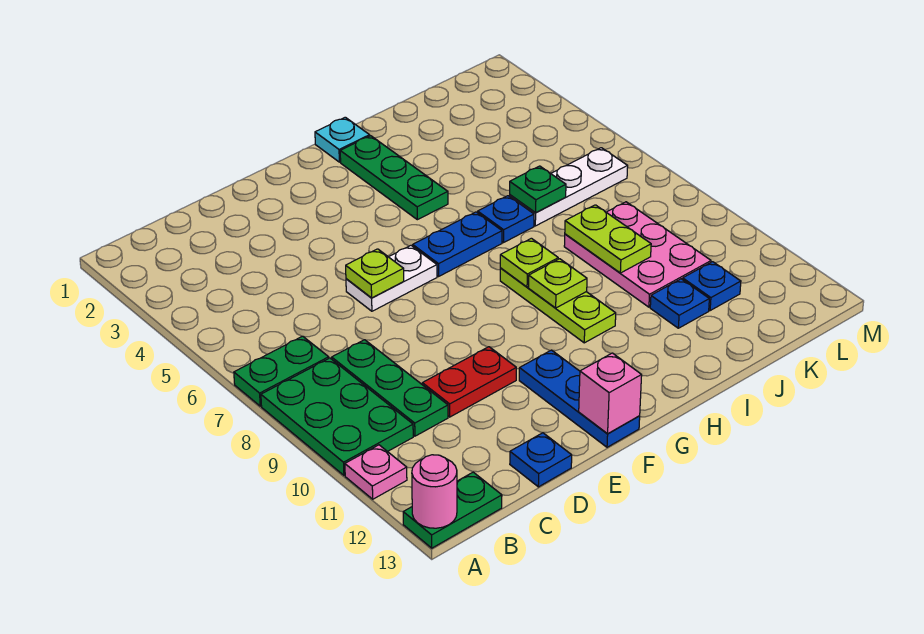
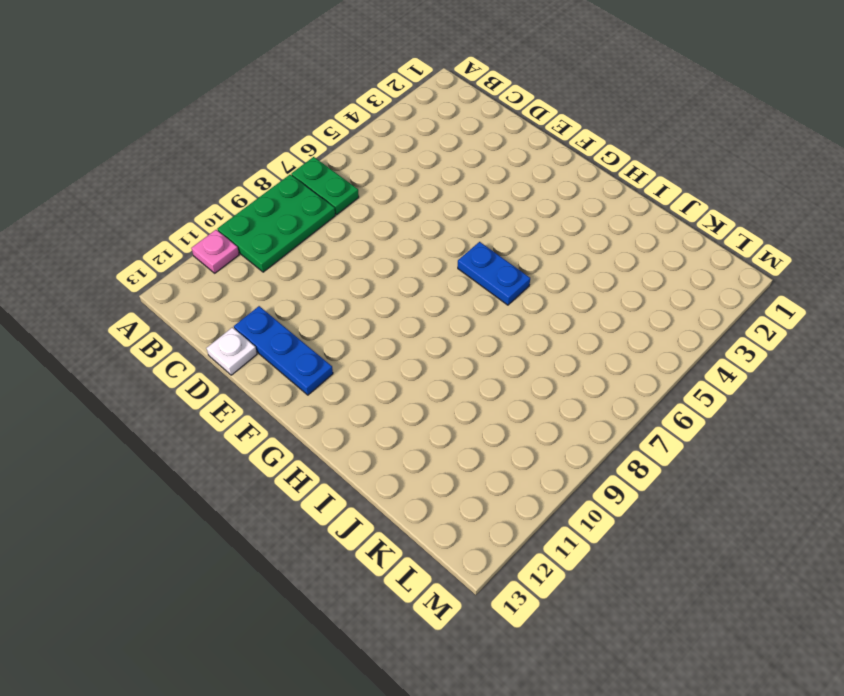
blue plate D12:F12 level 1 -> blue plate F11:F13 level 1
white plate D13 level 1 -> blue plate D13 level 1
none -> green plate A13:B13 level 1
none -> green plate C8:C10 level 1
none -> red plate D10:E10 level 1

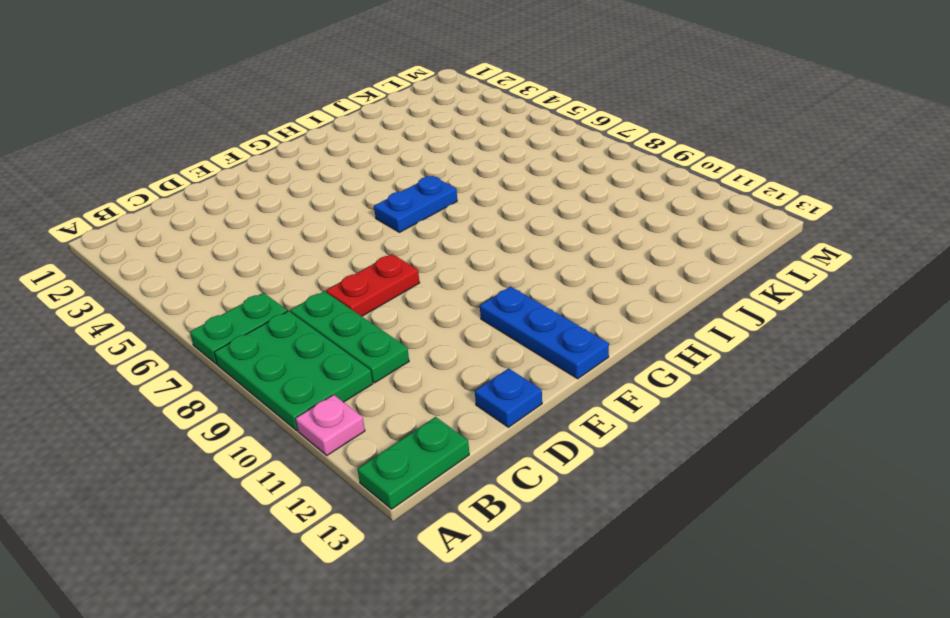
red plate D8:E8 level 1 -> red plate D10:E10 level 1
none -> white plate E6:F6 level 1
none -> cyan plate H1 level 1
none -> green plate H2:H4 level 1

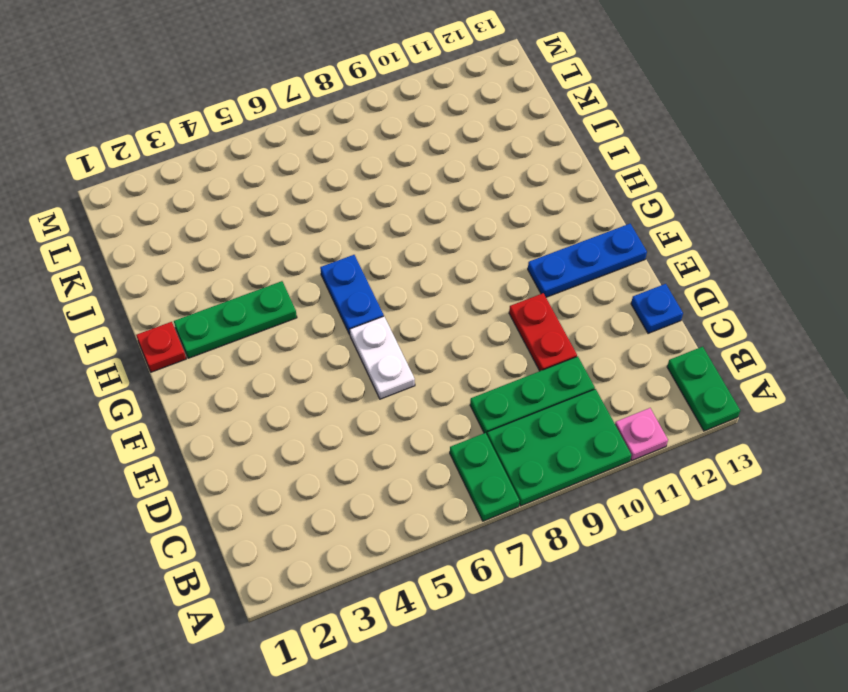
red plate H1 level 1 -> cyan plate H1 level 1
none -> lime plate H8:H10 level 1
none -> blue plate I6 level 1
none -> white plate J6:L6 level 1

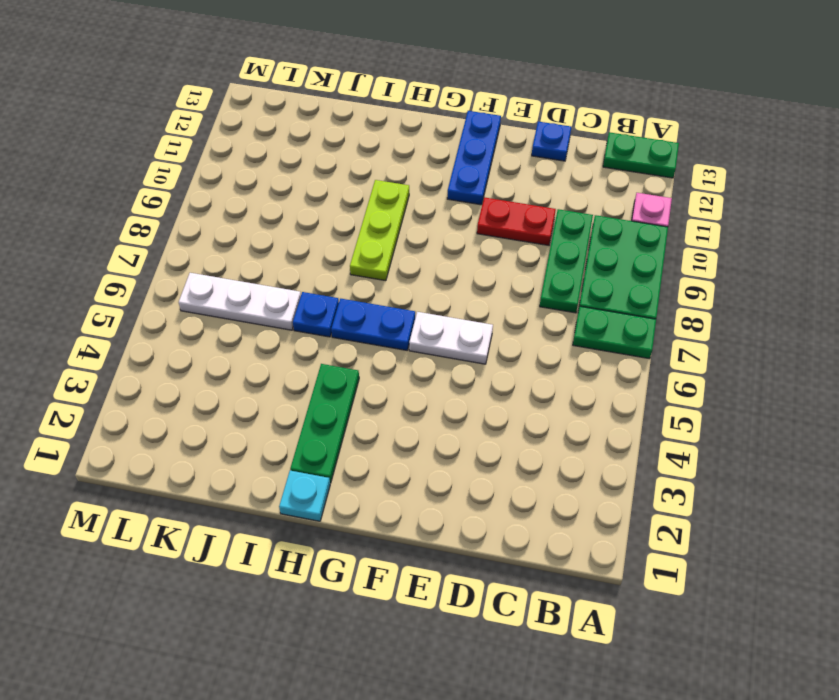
none -> pink plate J8:K10 level 1
none -> blue plate J11 level 1
none -> blue plate K11 level 1

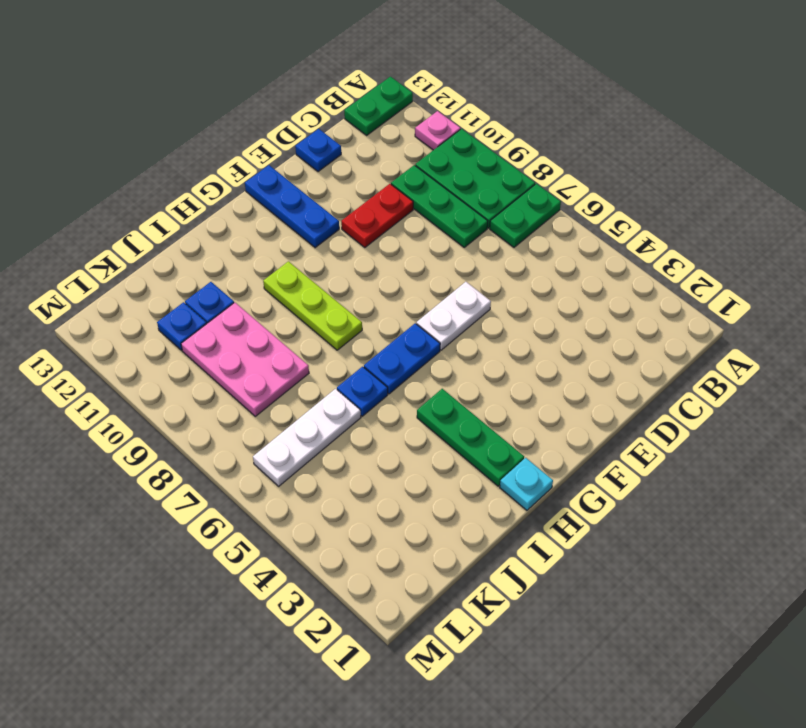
none -> pink round brick A13 level 2
none -> lime plate E6 level 2
none -> pink brick F13 level 2

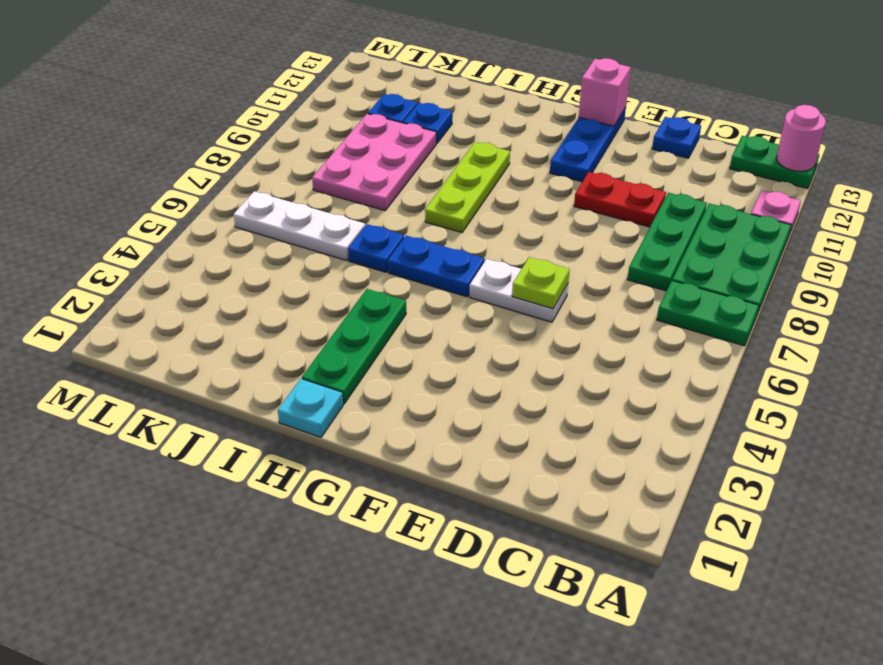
none -> lime plate H8 level 2
none -> lime plate H9 level 2
none -> green plate J6 level 2

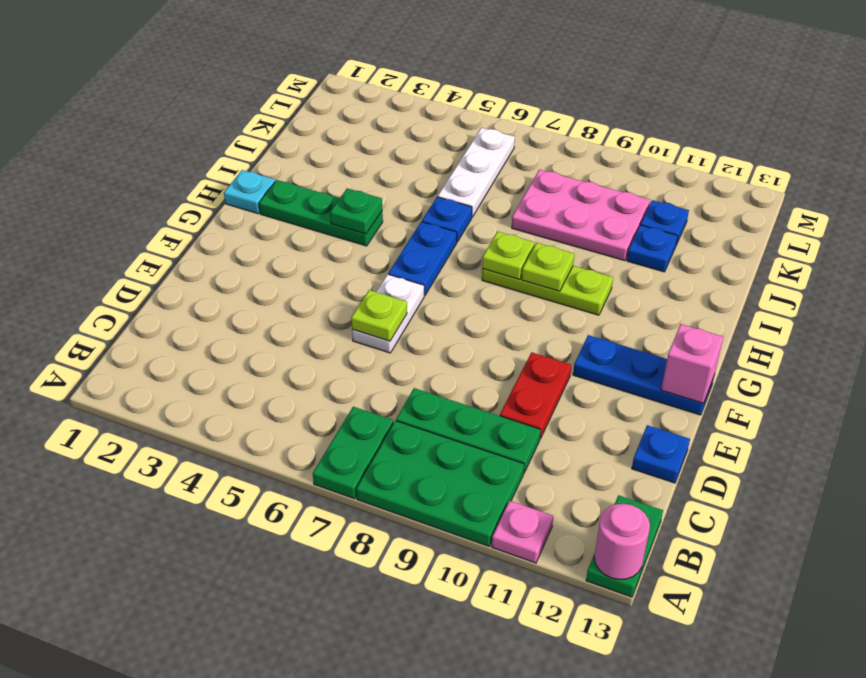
green plate H4 level 2 -> green plate J6 level 2
none -> lime plate J8:J9 level 2

